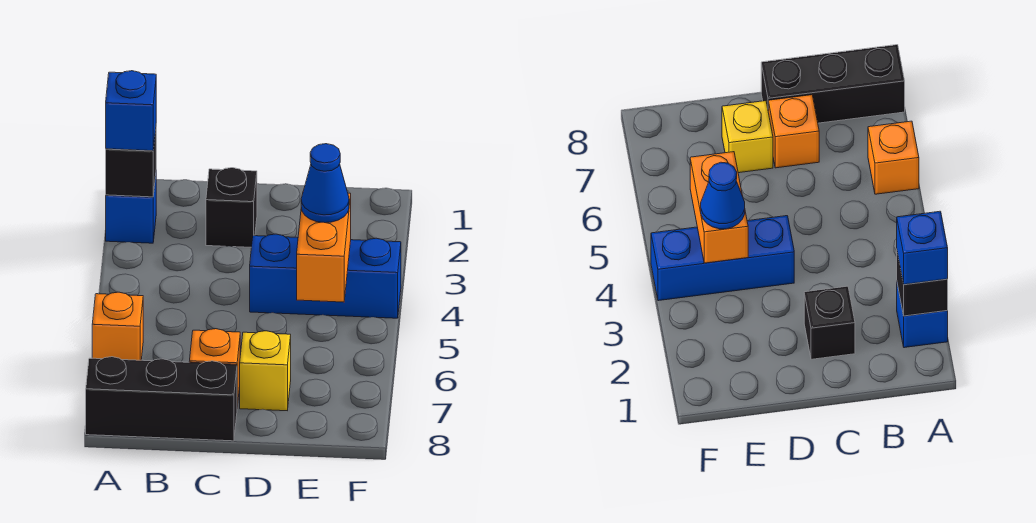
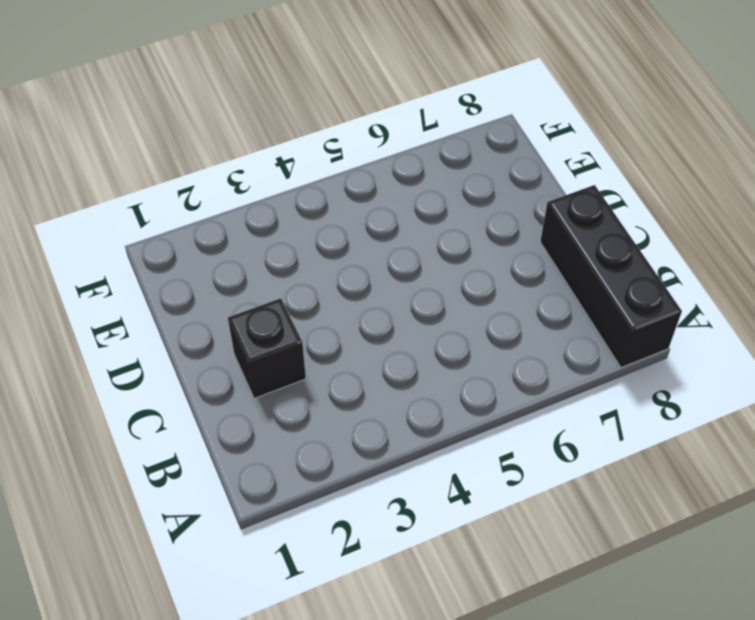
none -> blue brick A2 level 1
none -> orange brick A6 level 1

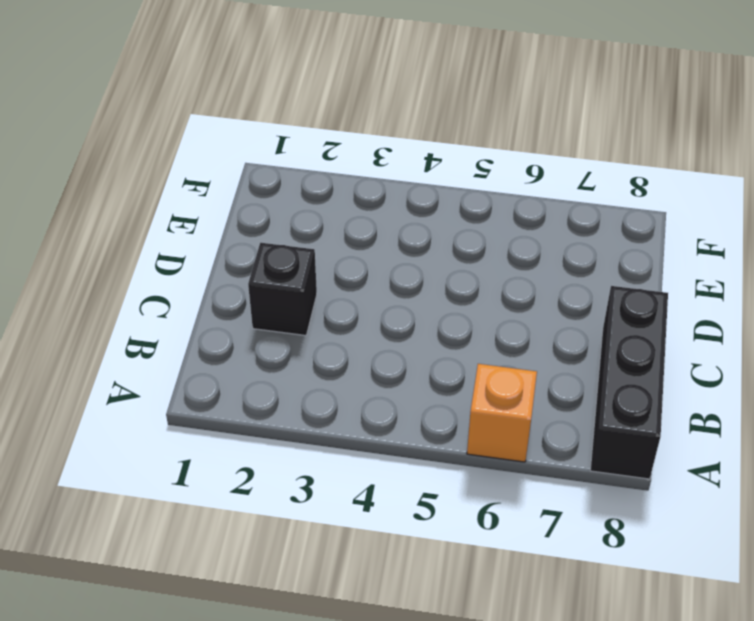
none -> blue brick A2 level 1
none -> orange brick C7 level 1

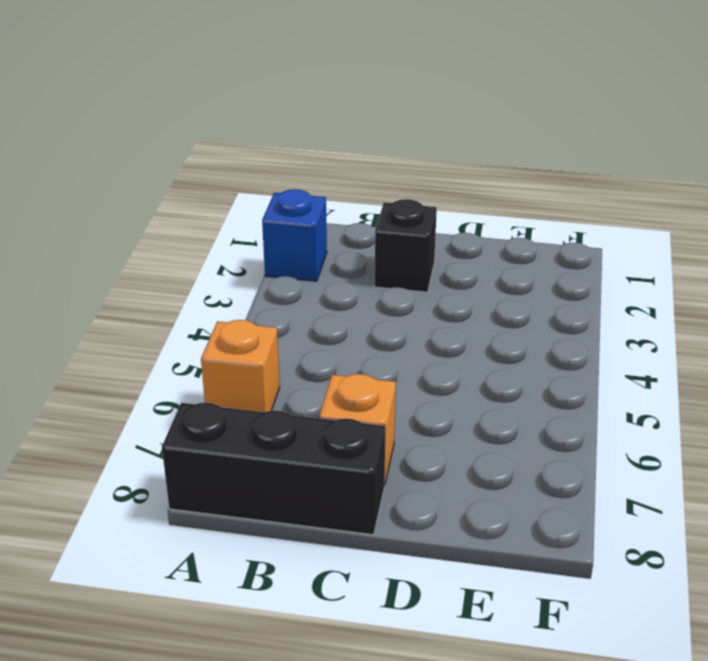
none -> blue brick D4:F4 level 1
none -> yellow brick D7 level 1

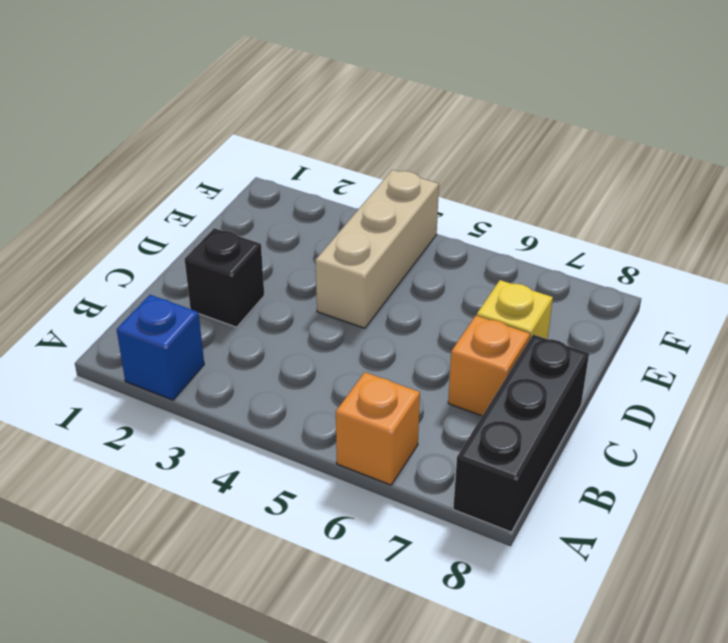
tan brick D4:F4 level 1 -> blue brick D4:F4 level 1
none -> black brick A2 level 2
none -> orange brick E4:E5 level 2

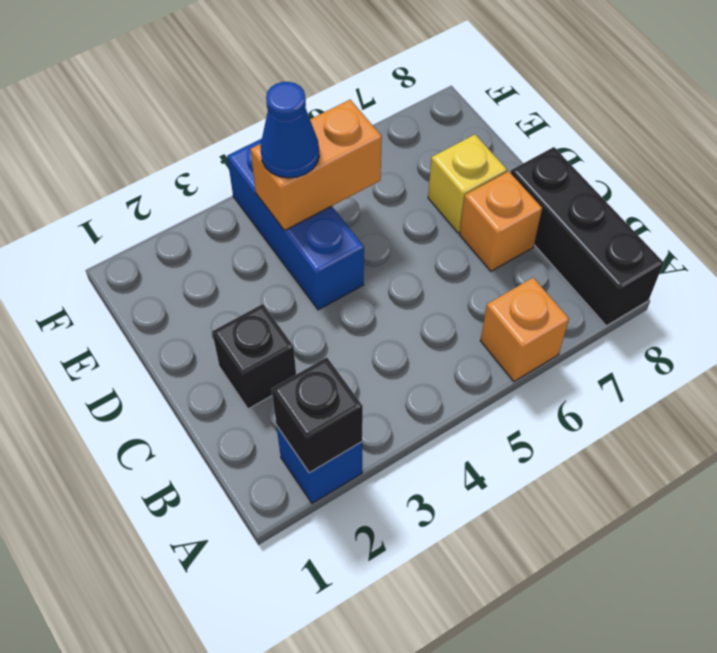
none -> blue brick A2 level 3

